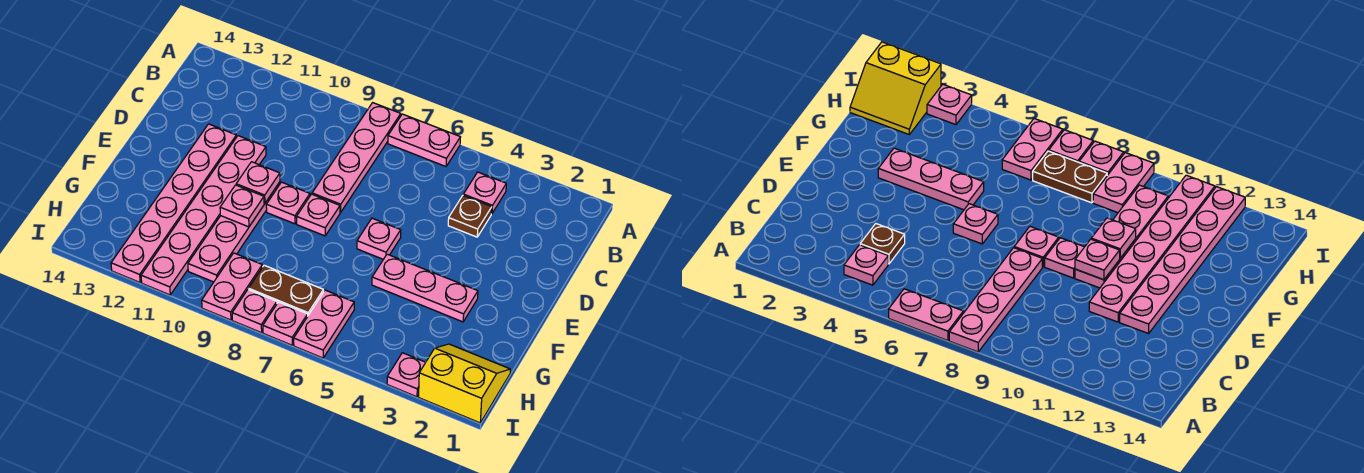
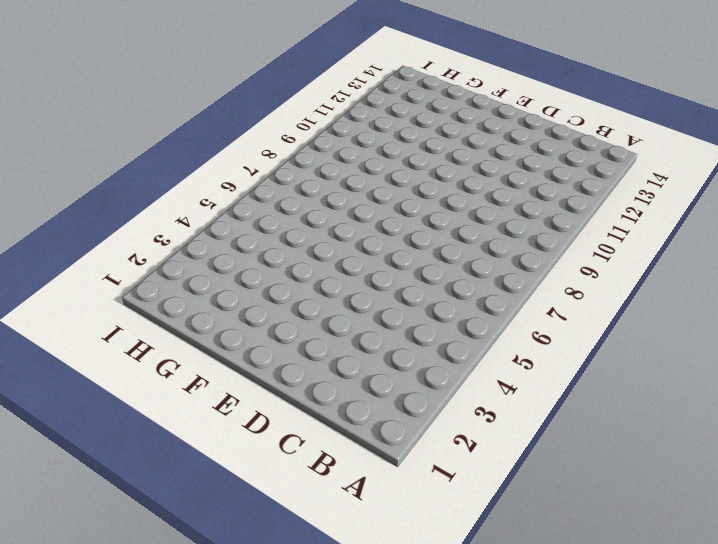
none -> pink plate A6:A7 level 1
none -> pink plate A8:D8 level 1
none -> pink plate B4 level 1

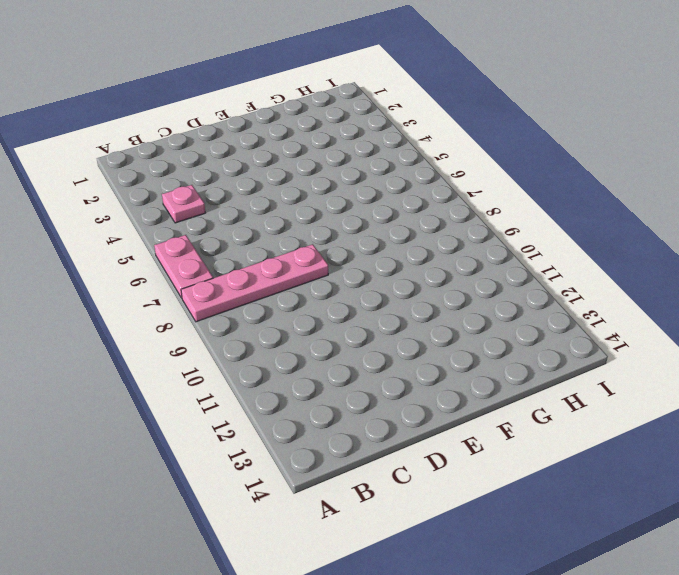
none -> brown plate C4 level 1
none -> pink plate D11:I11 level 1
none -> pink plate D12:I12 level 1

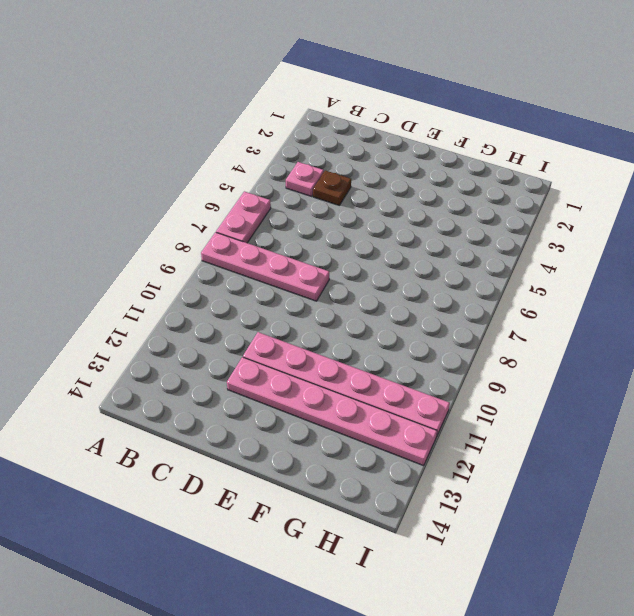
none -> pink plate E6 level 1
none -> pink plate E8 level 1
none -> pink plate E9 level 1

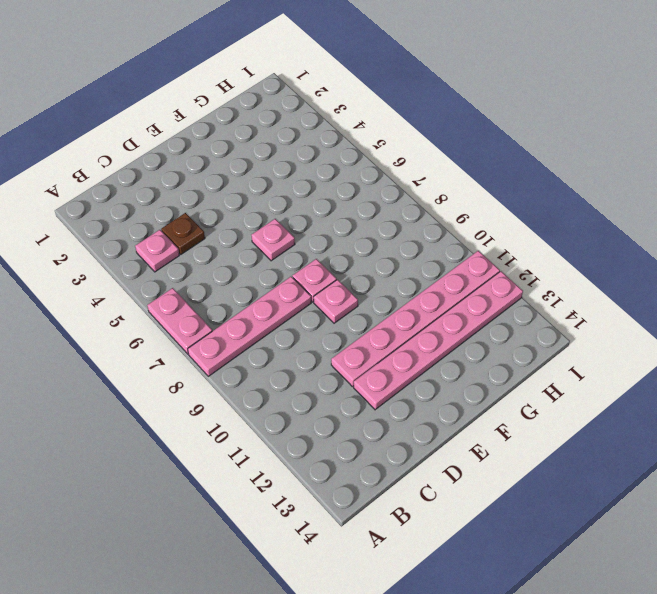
none -> pink plate E10:H10 level 1
none -> pink plate F3:F5 level 1
none -> yellow slope H1:I2 level 1 top I

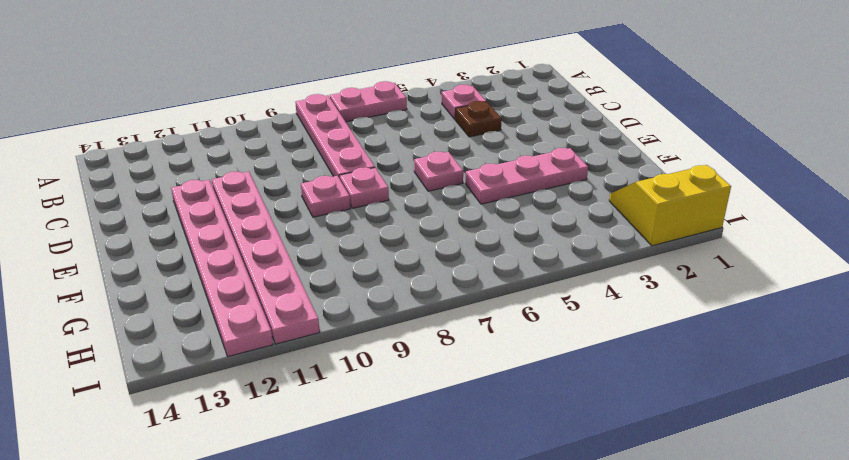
none -> pink plate E10:H10 level 1
none -> pink plate H6:I6 level 1
none -> brown plate H7:H8 level 1

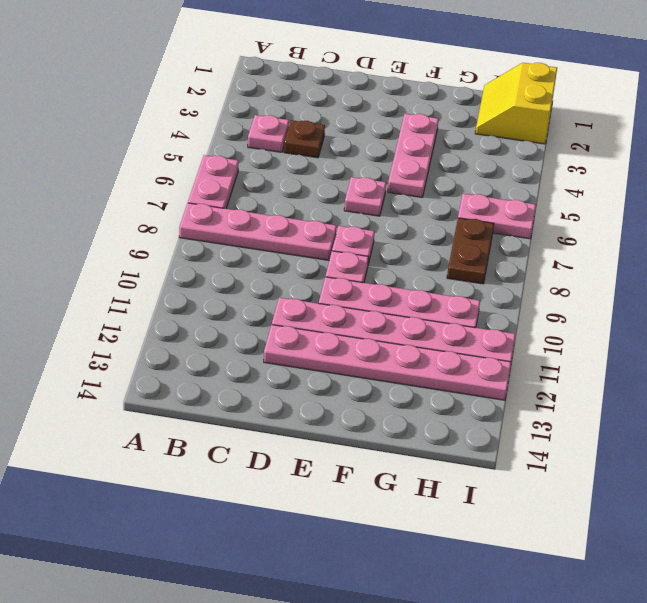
none -> pink plate H9:I9 level 1
none -> pink plate I3 level 1
none -> pink plate I7 level 1

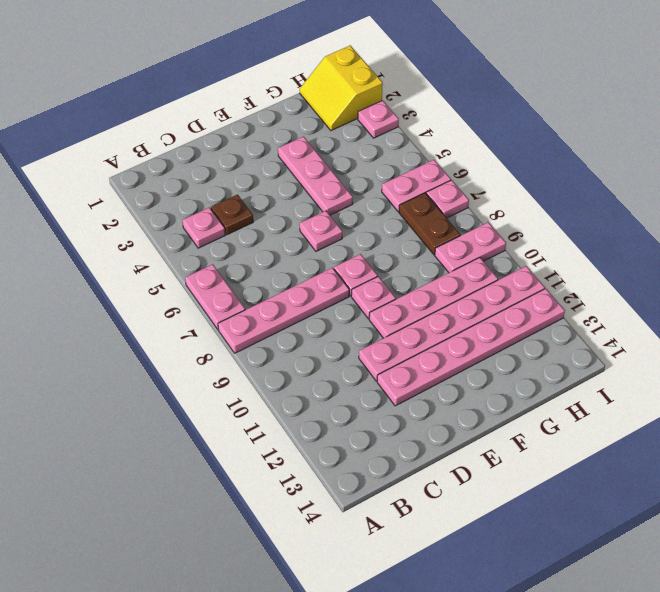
none -> pink plate I8 level 1
none -> pink plate E10 level 2
none -> pink plate F10 level 2

